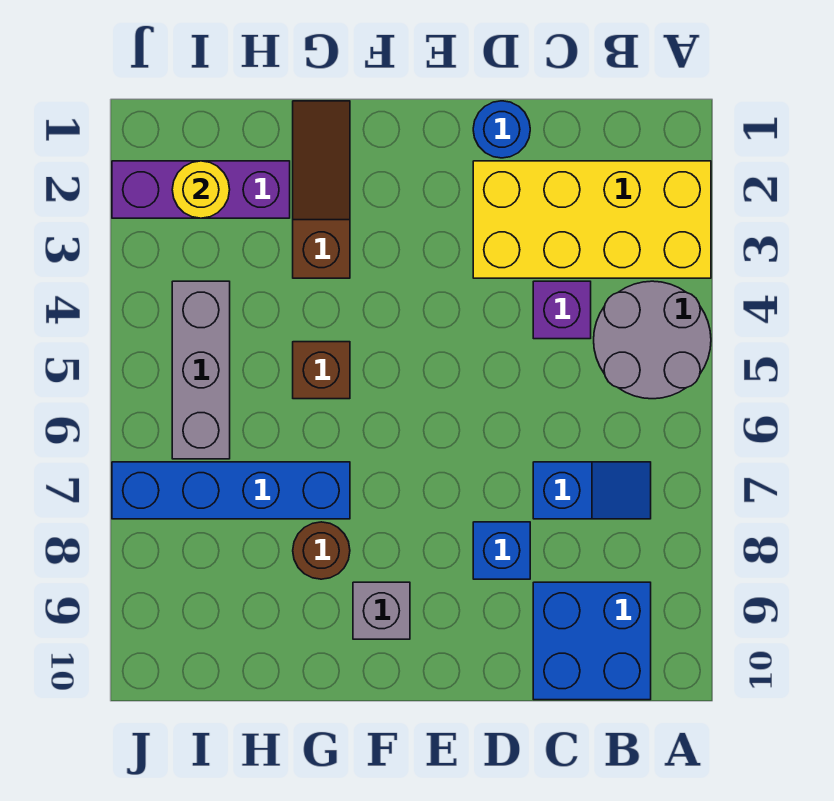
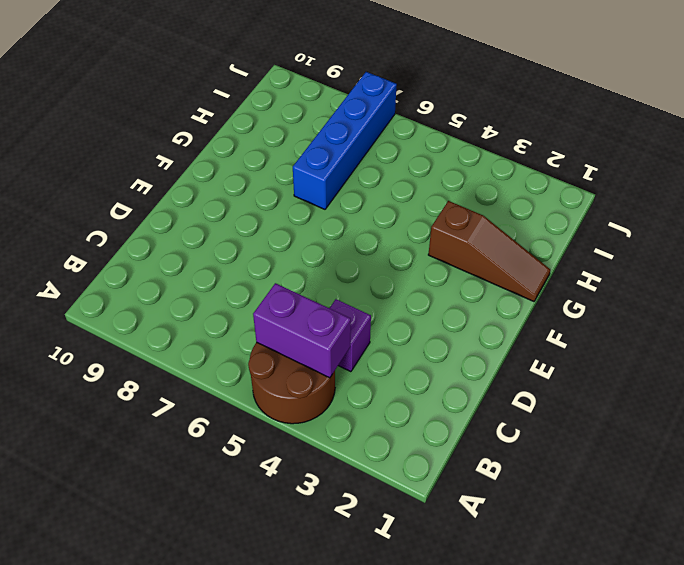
brown round brick A4:B5 level 1 -> grey round brick A4:B5 level 1
purple brick B4:B5 level 2 -> none
none -> yellow brick A2:D3 level 1
none -> blue slope B7:C7 level 1 top C
none -> blue brick B9:C10 level 1

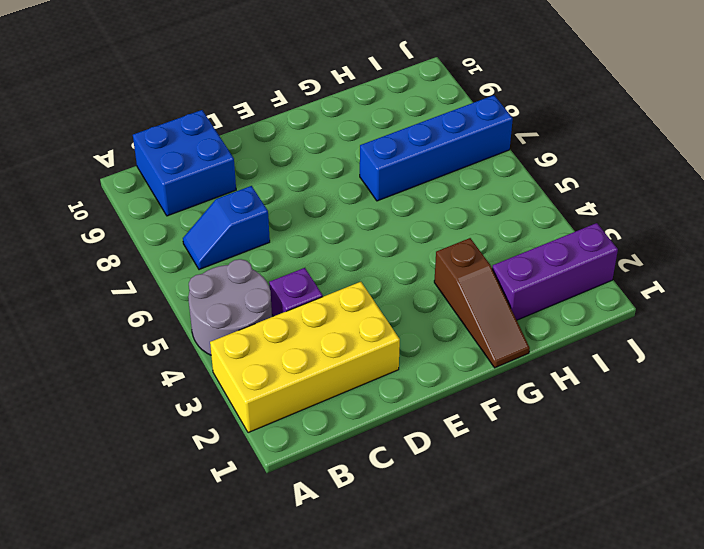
none -> blue round brick D1 level 1
none -> blue brick D8 level 1
none -> grey brick F9 level 1

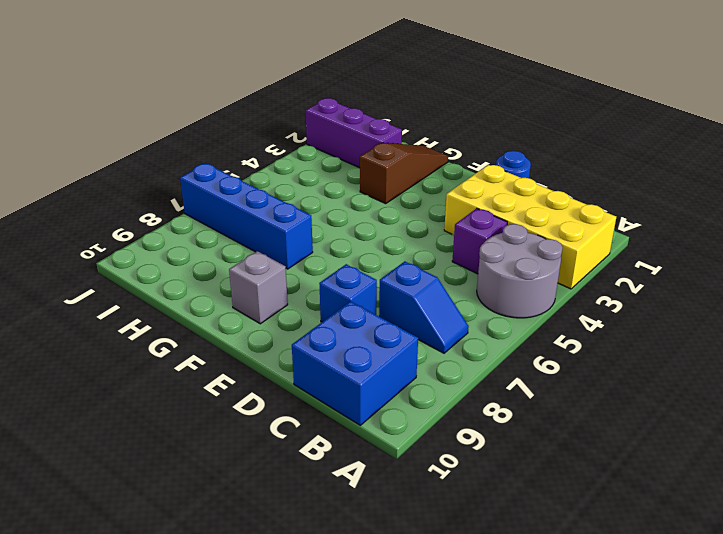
none -> brown brick G5 level 1
none -> brown round brick G8 level 1
none -> grey brick I4:I6 level 1

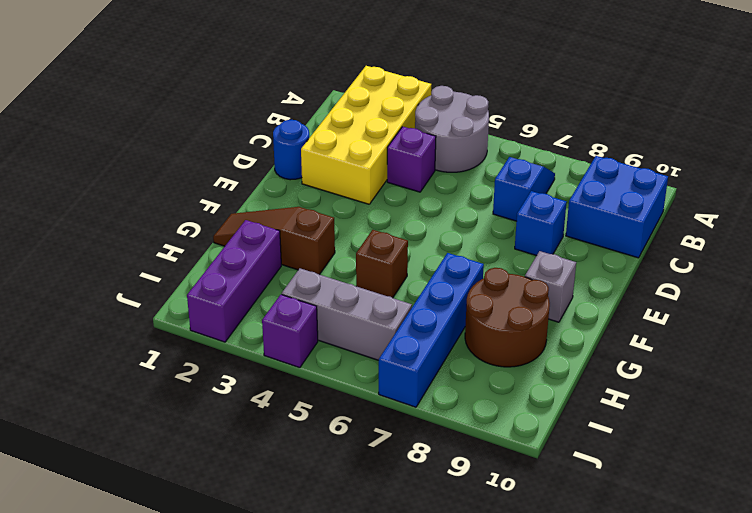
brown round brick G8:H9 level 1 -> brown round brick G8 level 1
purple brick J4 level 1 -> none
none -> yellow round brick I2 level 2

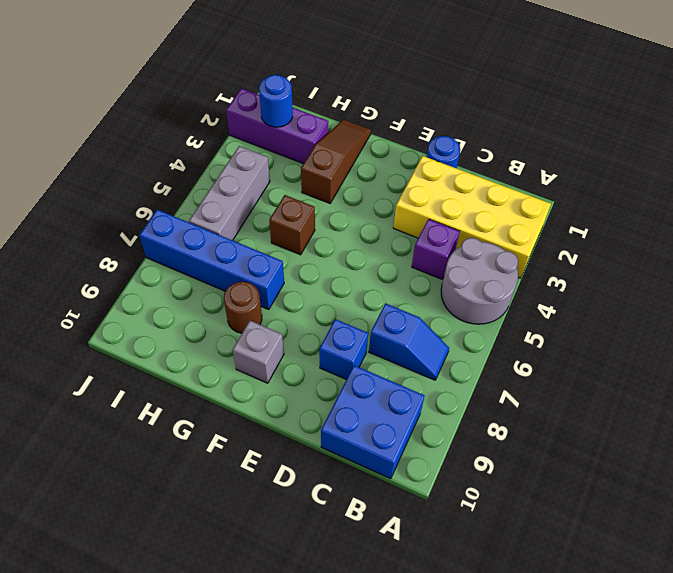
blue round brick I2 level 2 -> yellow round brick I2 level 2

